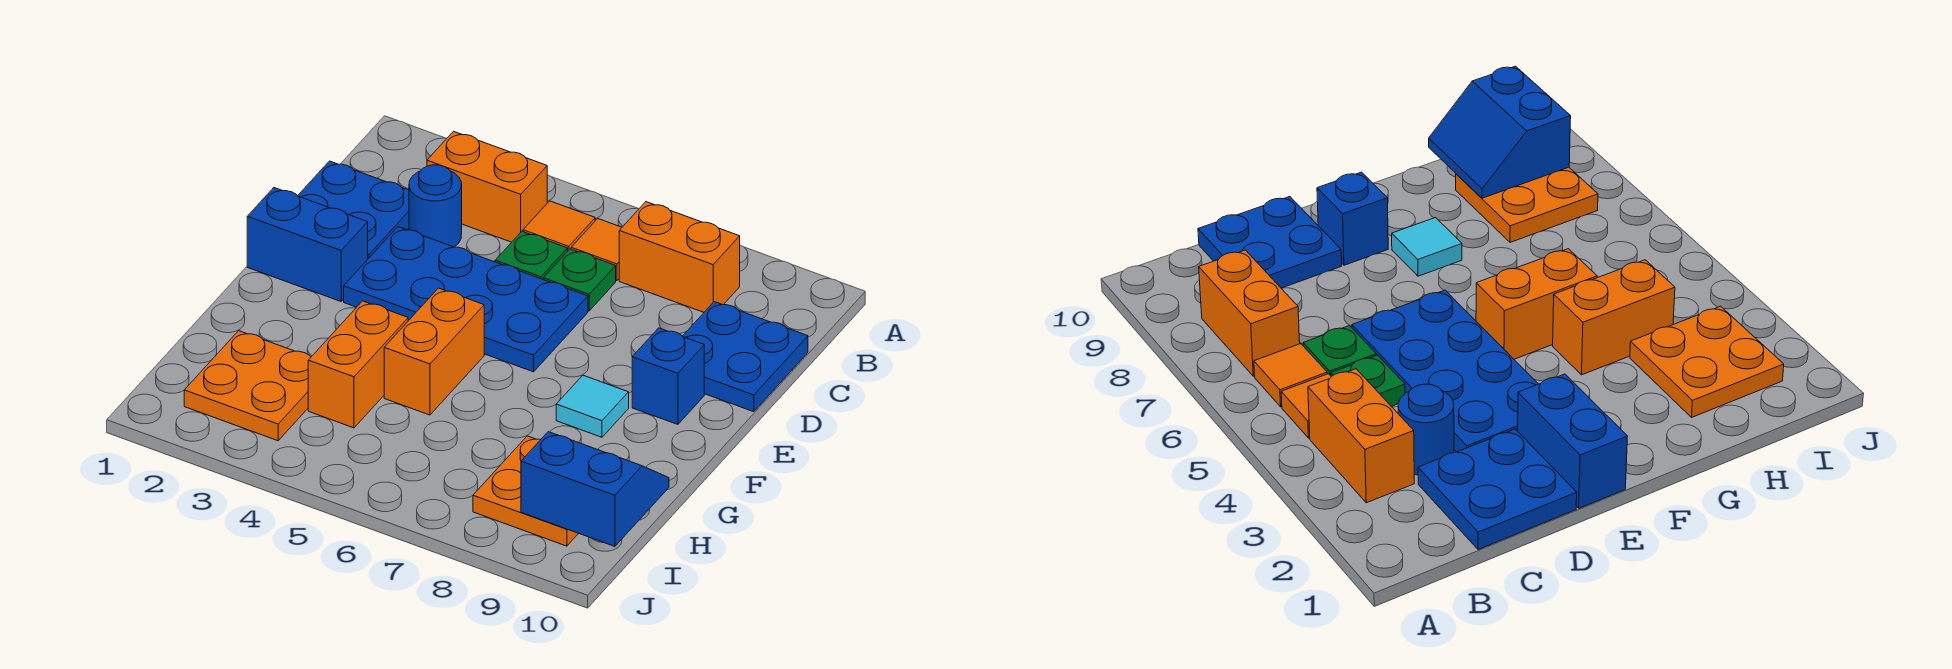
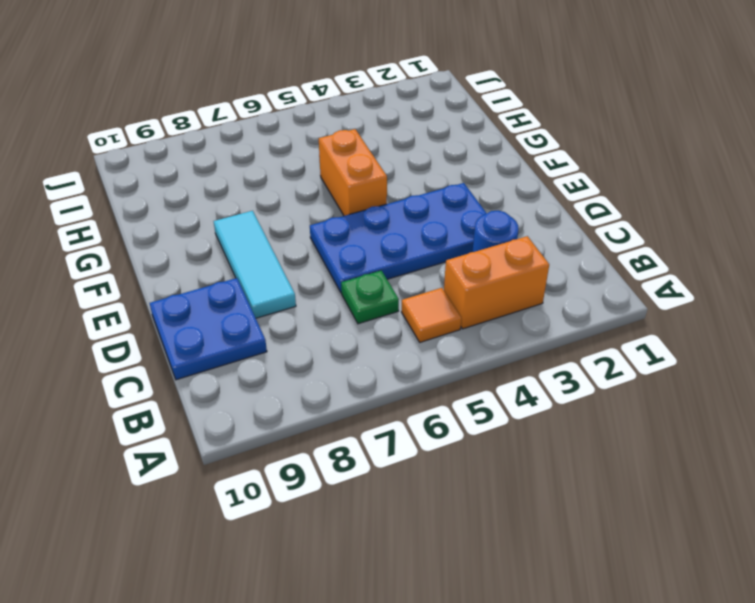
cyan tile D8:F8 level 1 -> cyan tile F8 level 1
none -> orange tile B6 level 1
none -> orange brick B7:B8 level 1
none -> blue plate C1:D2 level 1

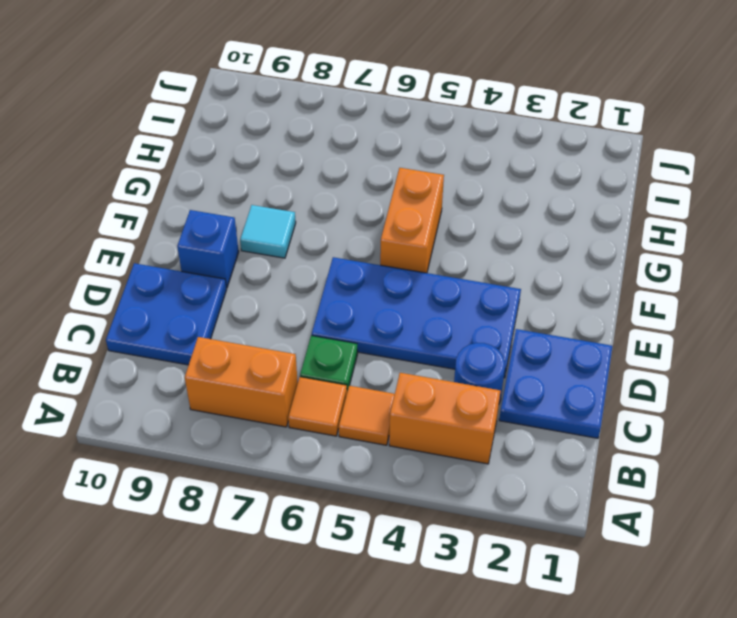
none -> green plate C5 level 1
none -> blue brick E1:E2 level 1
none -> orange brick G4:H4 level 1

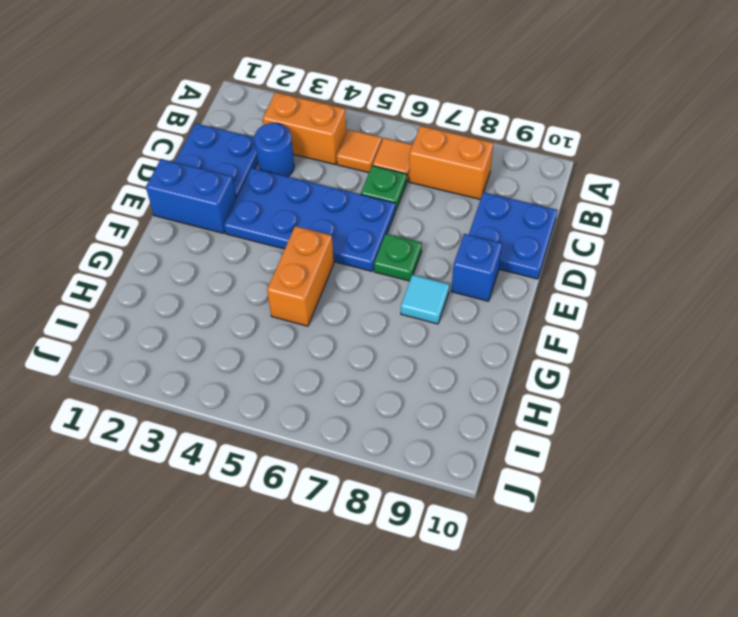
green plate E7 level 1 -> green plate C5 level 1
none -> orange brick G4:H4 level 1
none -> orange plate H2:I3 level 1
none -> orange plate H8:I9 level 1

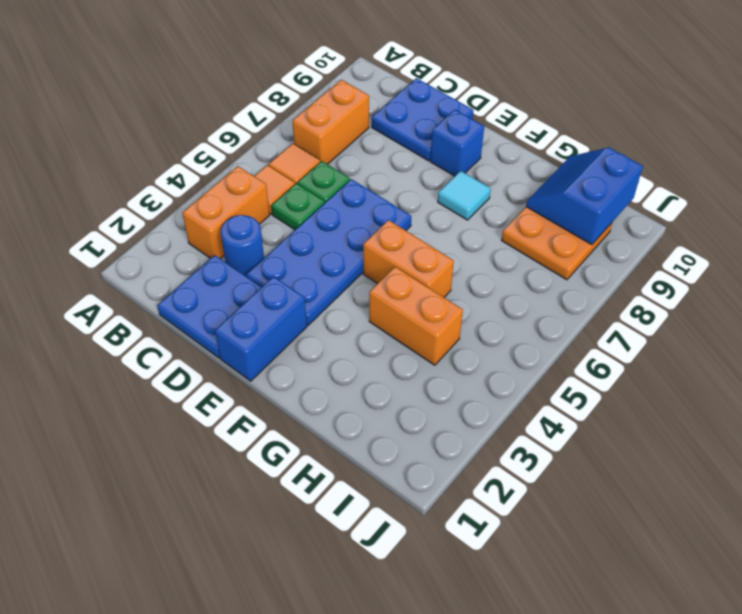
none -> orange plate H2:I3 level 1

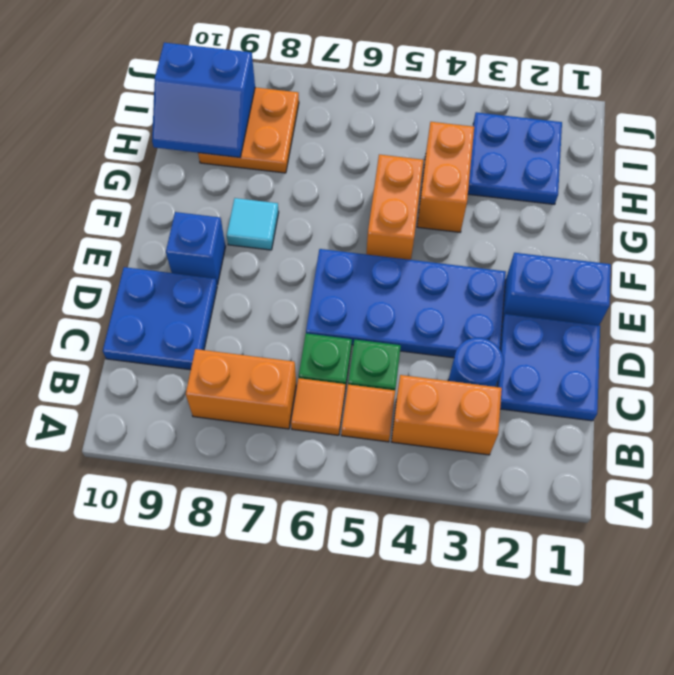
blue plate H2:I3 level 1 -> orange plate H2:I3 level 1

